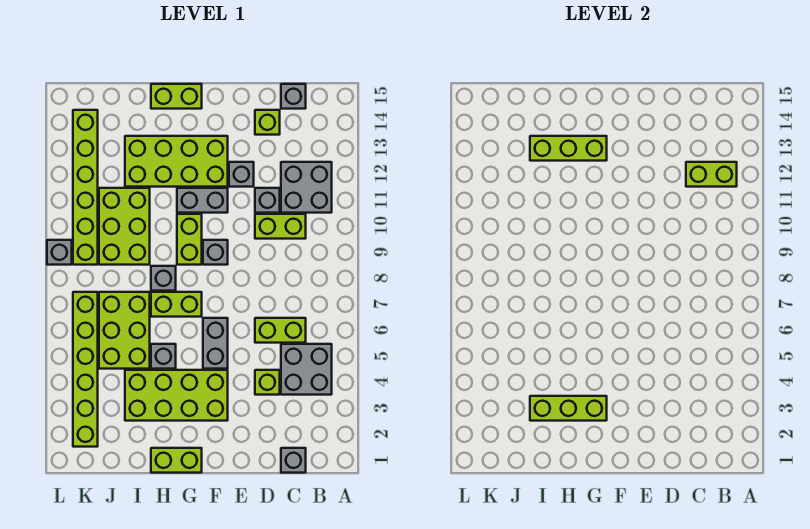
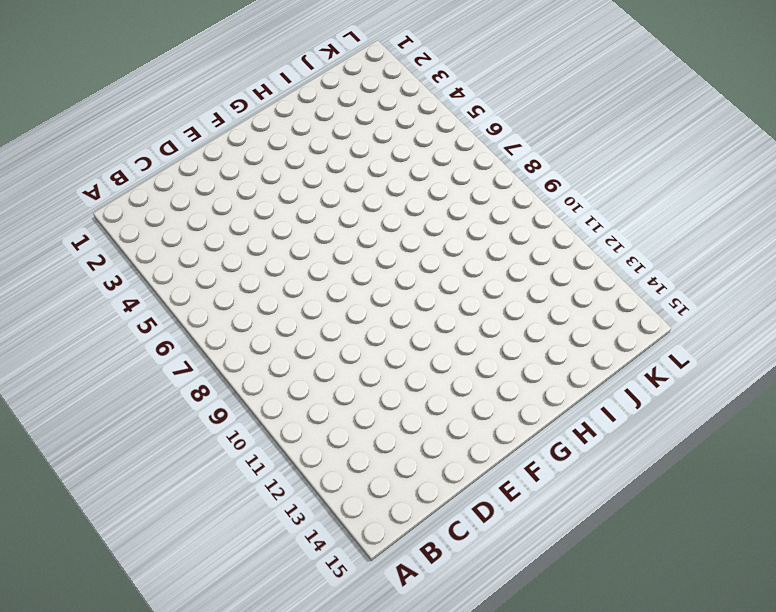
none -> grey brick B4:C5 level 1
none -> grey brick B11:C12 level 1
none -> grey brick C1 level 1

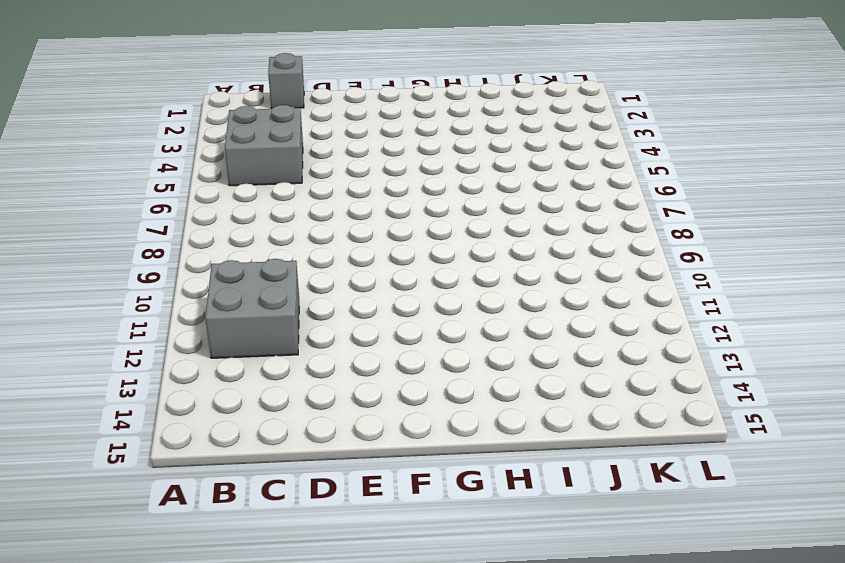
none -> lime brick C6:D6 level 1
none -> lime brick C10:D10 level 1
none -> grey brick C15 level 1

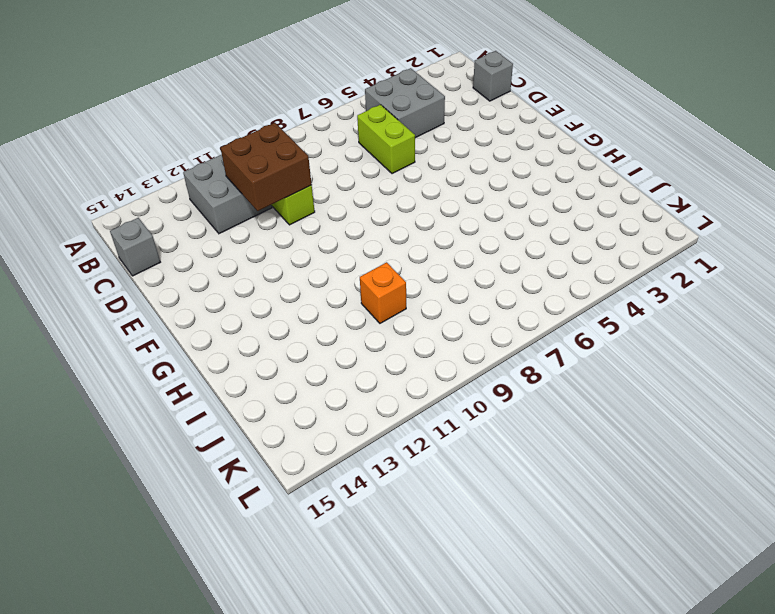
brown brick C10:D11 level 2 -> none
orange brick I10 level 1 -> lime brick I9:J11 level 1
none -> lime brick D4 level 1
none -> grey brick D11 level 1
none -> lime brick D14 level 1

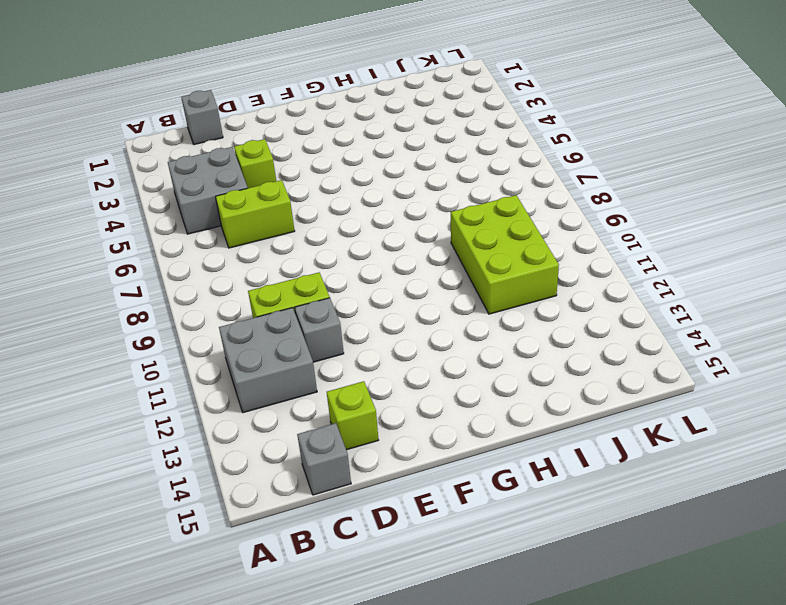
none -> grey brick E12 level 1
none -> lime brick F3:I4 level 1
none -> grey brick F5:F6 level 1

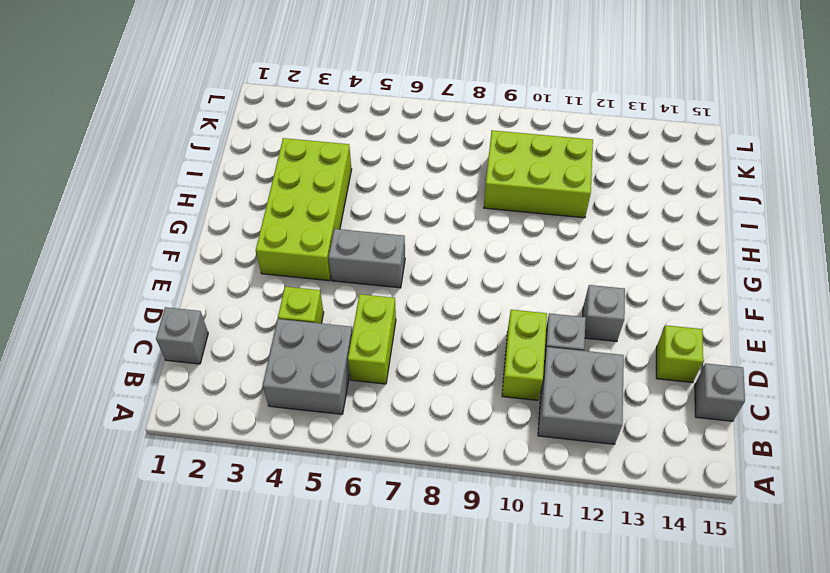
none -> grey brick F9 level 1
none -> grey brick F11:G11 level 1
none -> lime brick F12:I13 level 1

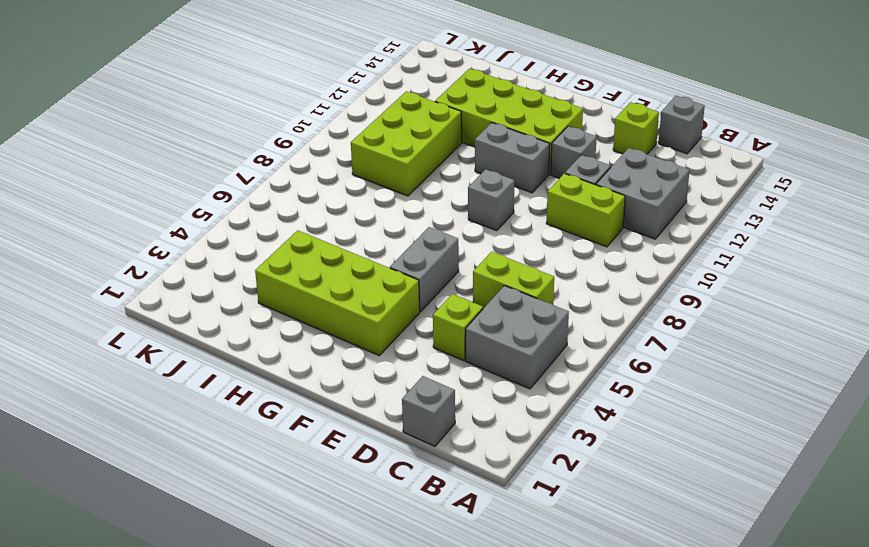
none -> lime brick G1:H1 level 1
none -> lime brick G7:H7 level 1
none -> lime brick G9:G10 level 1

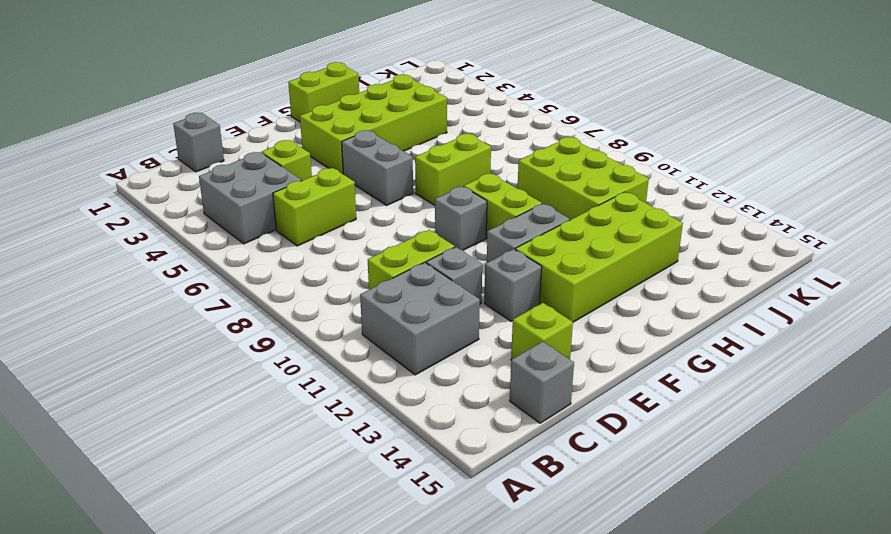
none -> lime brick G15:H15 level 1
none -> grey brick H5 level 1
none -> grey brick H8 level 1

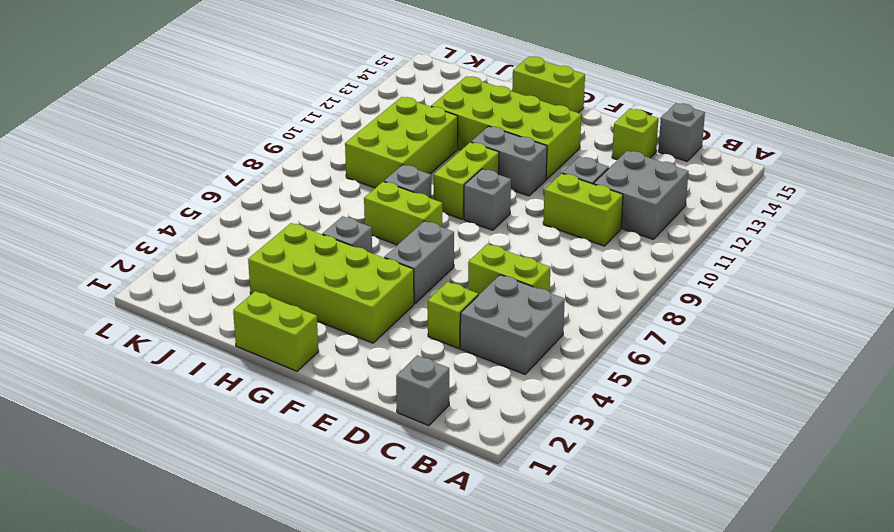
none -> grey brick E12 level 1
none -> lime brick I5:J7 level 1
none -> lime brick K2:K7 level 1

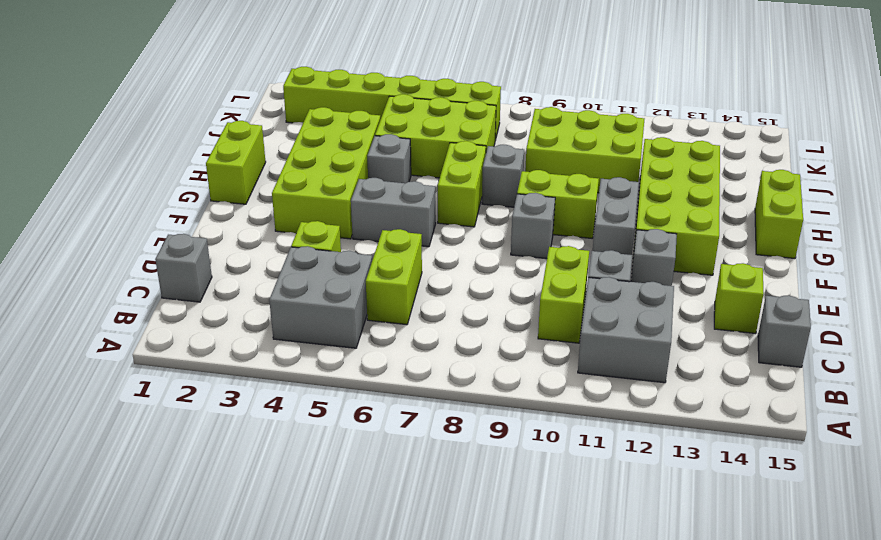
none -> lime brick K9:K14 level 1
none -> grey brick L9 level 1
none -> lime brick B12:C12 level 2

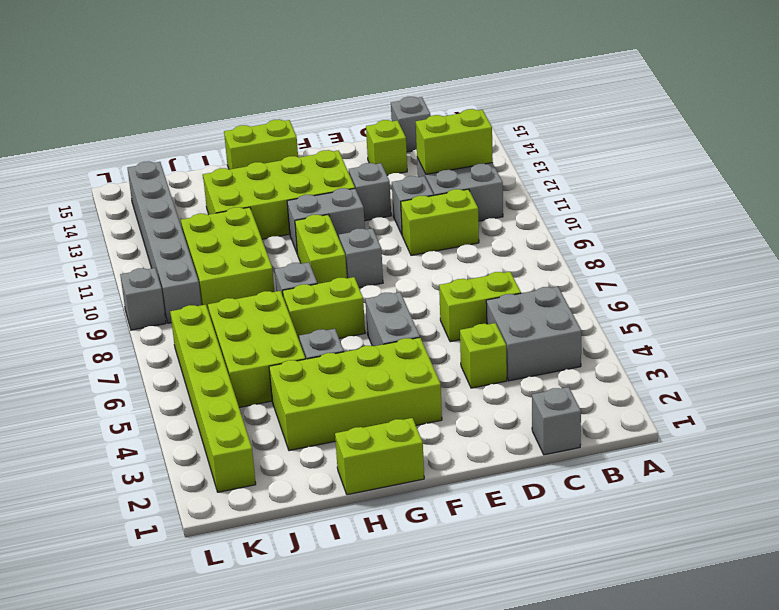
grey brick K9:K14 level 1 -> lime brick K9:K14 level 1
none -> lime brick G3:I3 level 2
none -> lime brick G13:I13 level 2

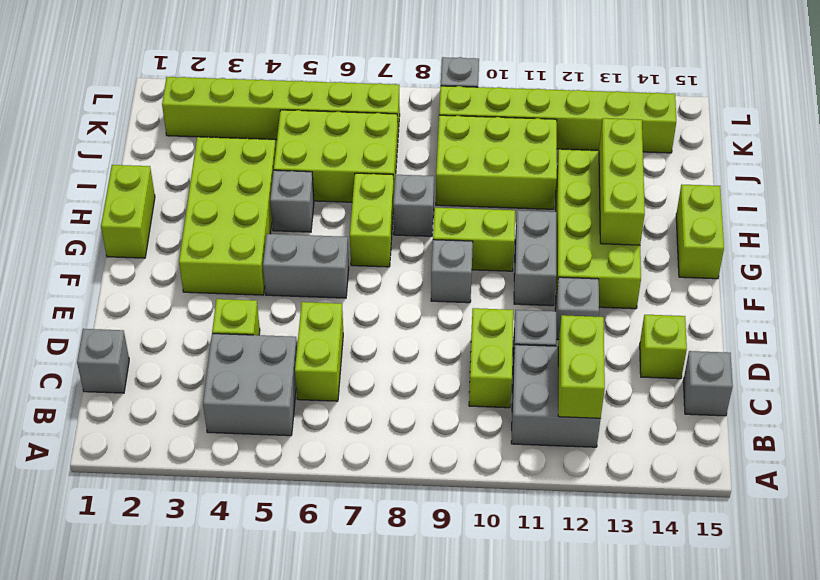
none -> lime brick G3:I3 level 2

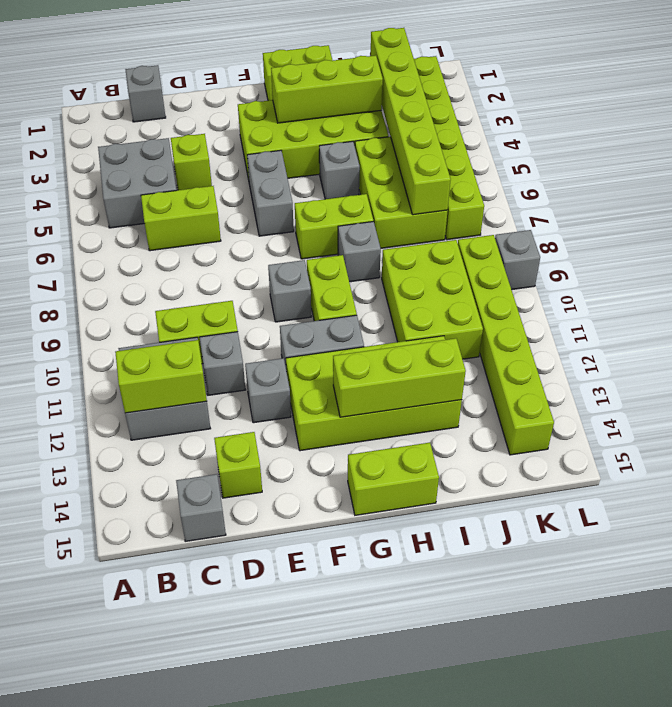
lime brick J2:J7 level 2 -> none

